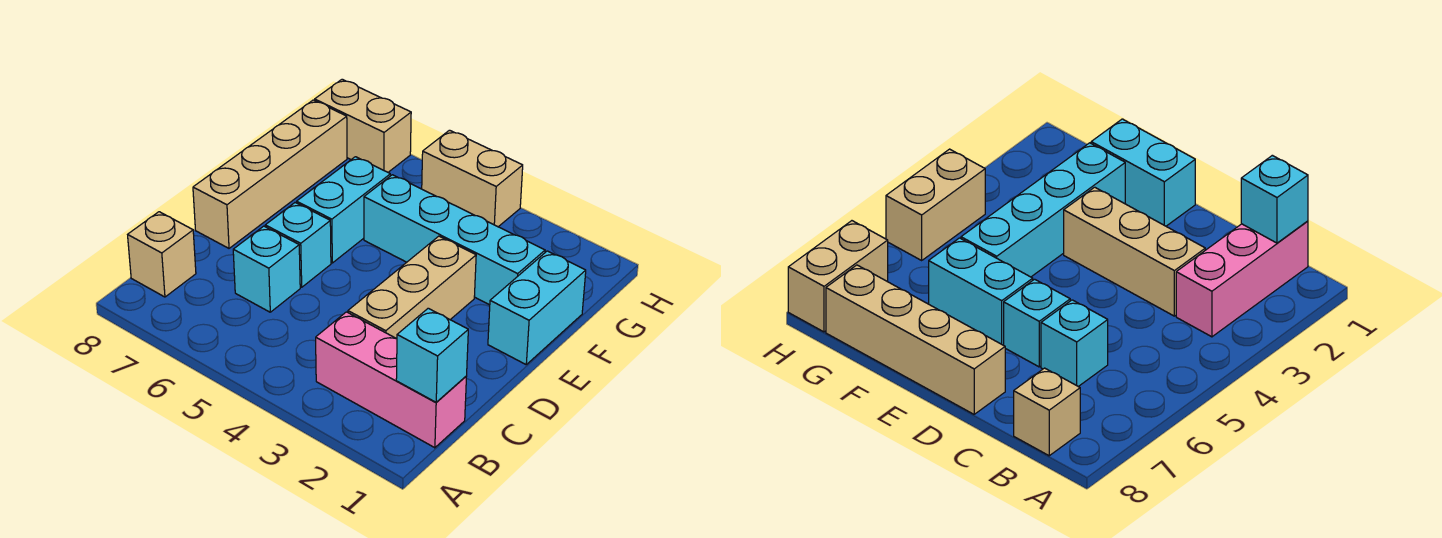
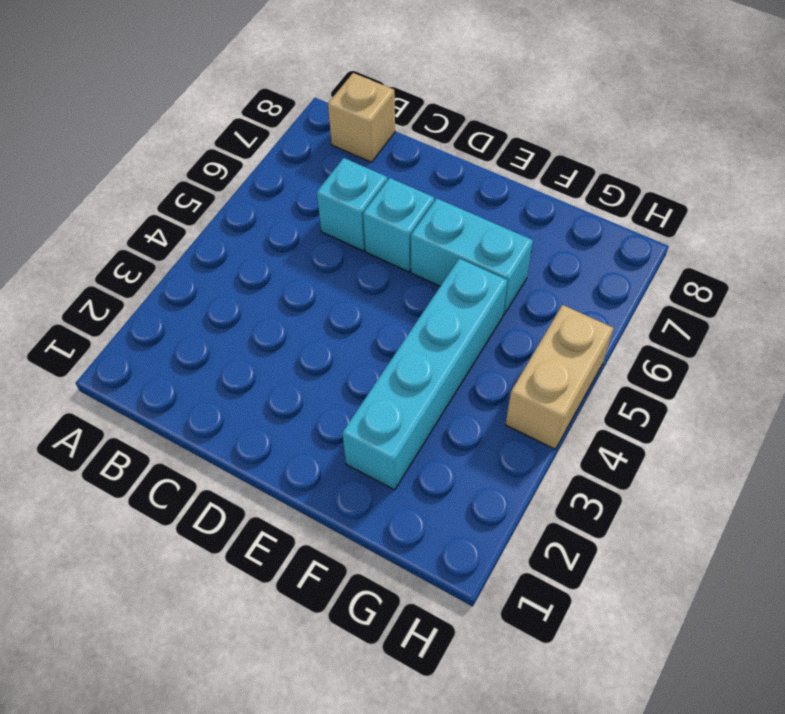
none -> pink brick B1:B3 level 1
none -> tan brick C3:E3 level 1
none -> tan brick D8:G8 level 1

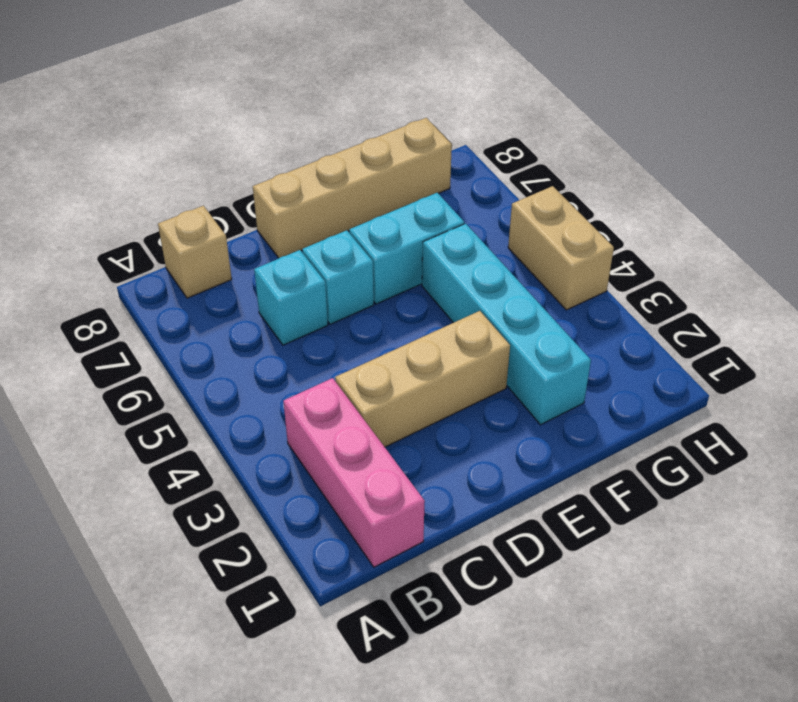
none -> cyan brick E1:F1 level 1
none -> tan brick H7:H8 level 1
none -> cyan brick B1 level 2

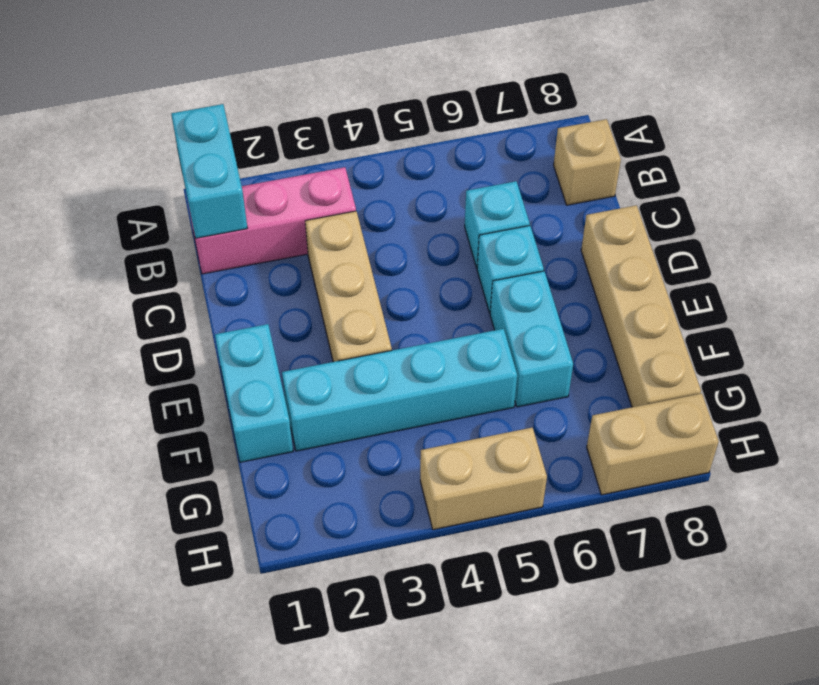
cyan brick A1:B1 level 2 -> cyan brick B1 level 2

